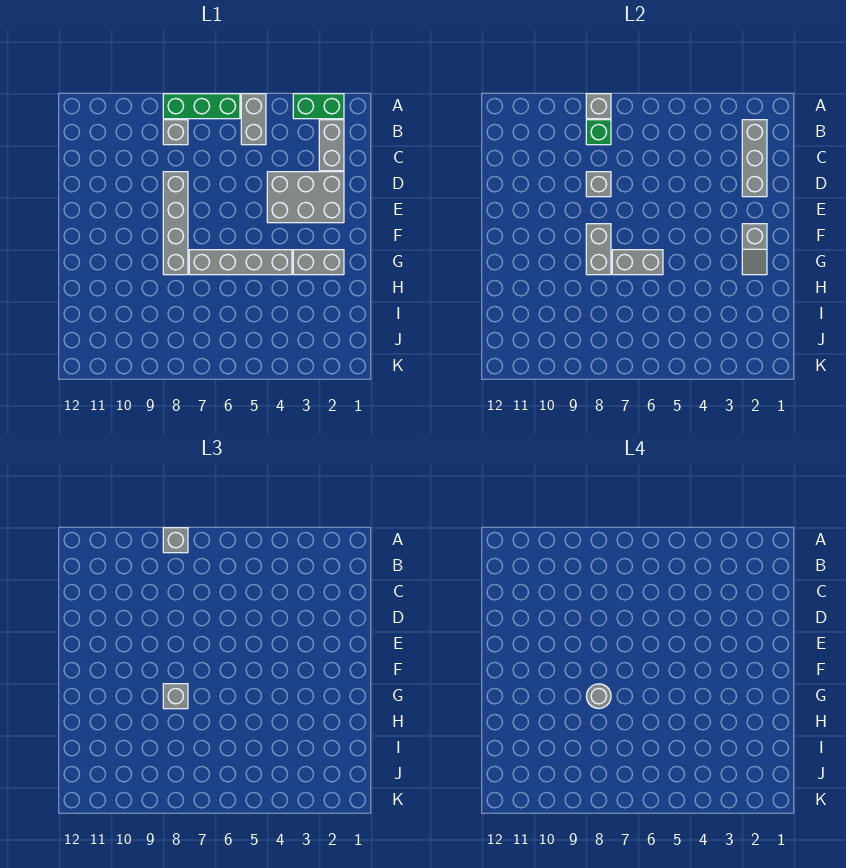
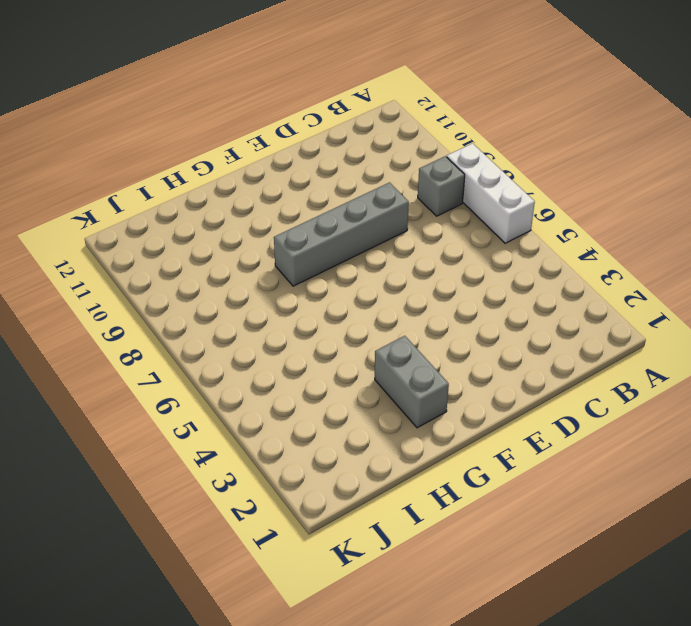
white brick A6:A8 level 1 -> green brick A6:A8 level 1
none -> green brick A2:A3 level 1
none -> grey brick A5:B5 level 1
none -> grey brick B2:C2 level 1

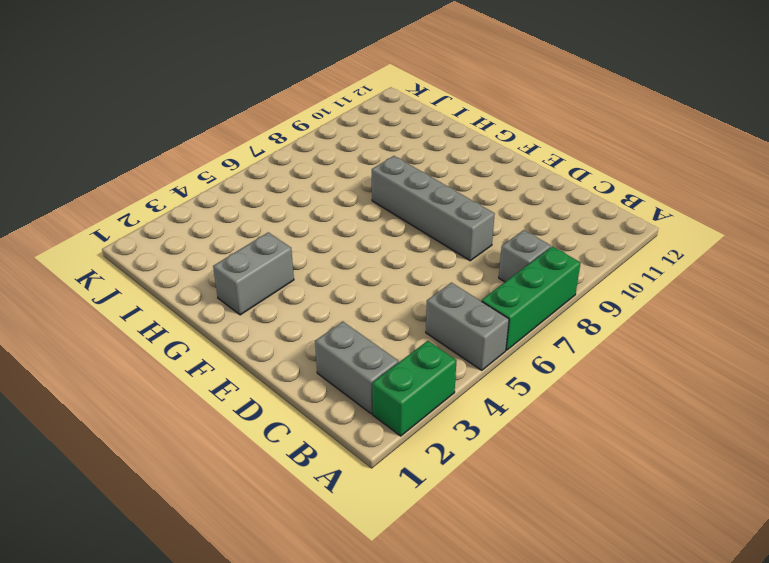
none -> grey brick D2:E4 level 1
none -> grey brick G4:G7 level 1
none -> grey brick A8 level 2

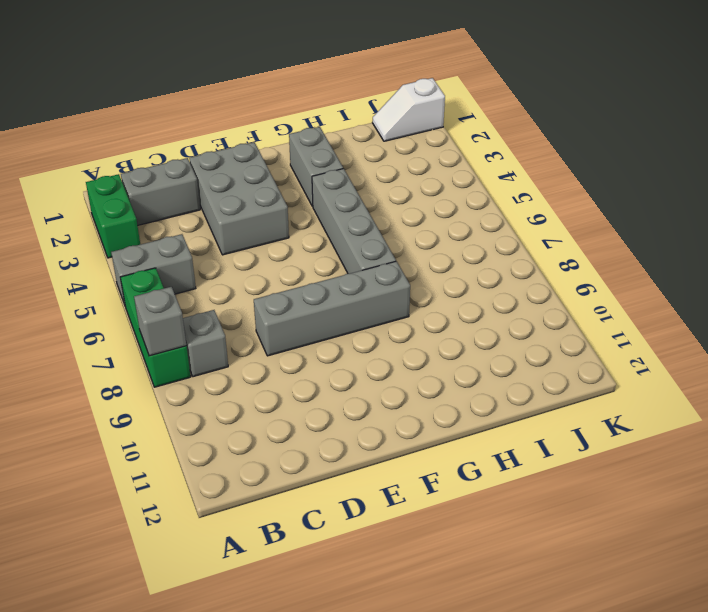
white slope J1:K1 level 1 top K -> none
none -> grey brick B2:D2 level 2
none -> green brick B8 level 2
none -> grey brick D8 level 2

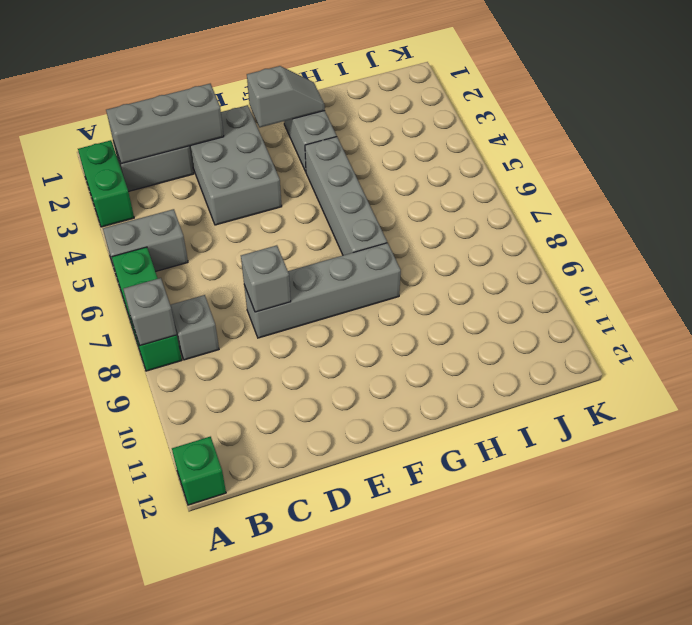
green brick A12 level 1 -> green brick B8 level 2
none -> grey brick F8:G8 level 2
none -> grey brick G6:G7 level 2
none -> grey brick A8 level 3

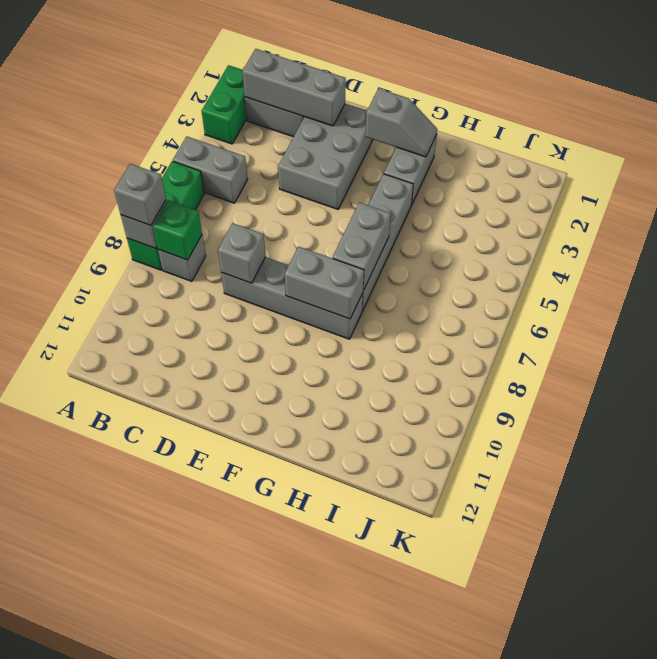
none -> grey brick G8 level 3
none -> grey round brick G8 level 4

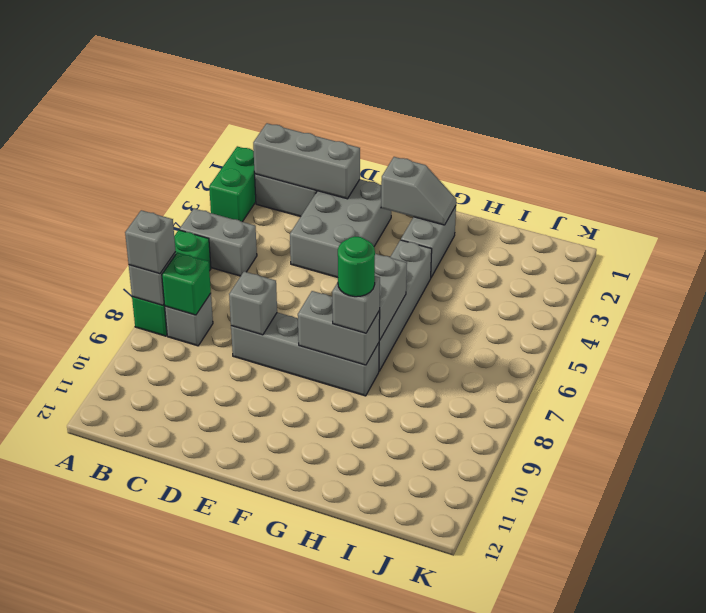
green round brick G8 level 4 -> grey round brick G8 level 4

